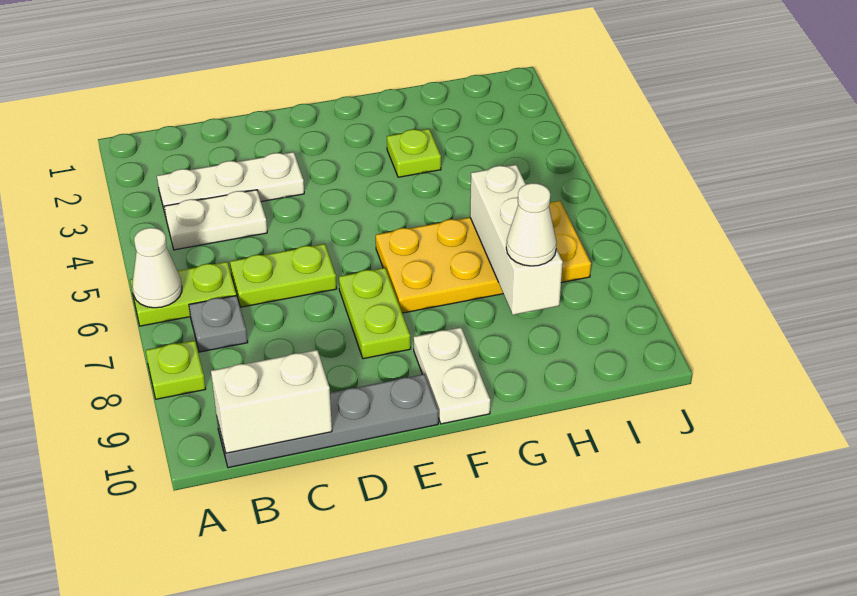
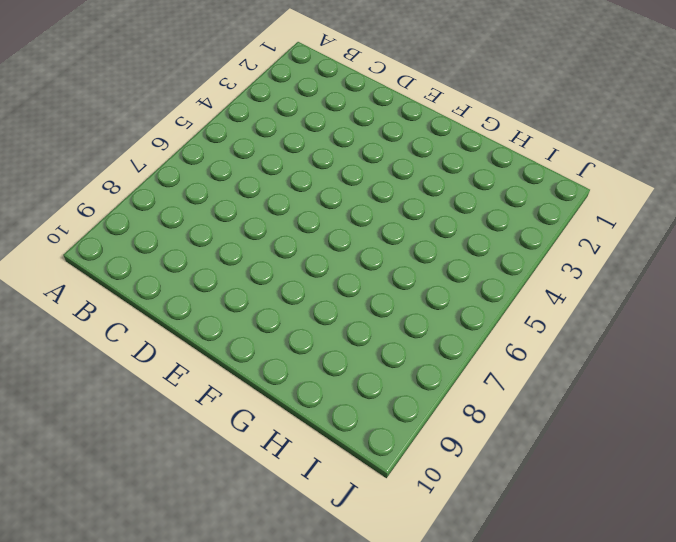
none -> lime plate A6:B6 level 1
none -> lime plate A8 level 1
none -> white plate B3:D3 level 1

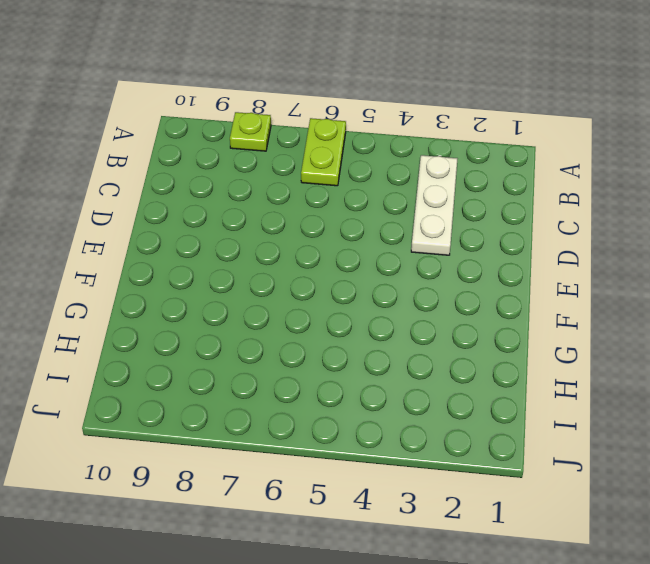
none -> white plate B4:C4 level 1
none -> grey plate B7 level 1
none -> grey plate B10:E10 level 1

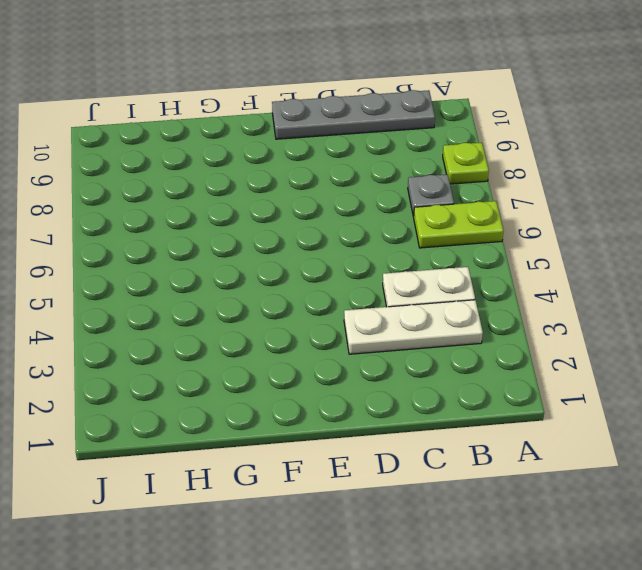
none -> lime plate C6:D6 level 1
none -> lime plate E7:E8 level 1
none -> yellow plate F6:I7 level 1

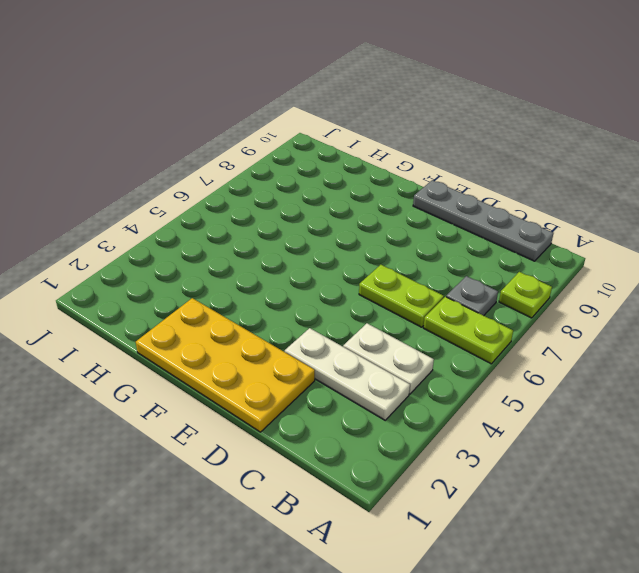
yellow plate D1:G2 level 1 -> yellow plate F6:I7 level 1
none -> lime plate E7:E8 level 1
none -> white plate F9:F10 level 1
none -> lime plate G3 level 1

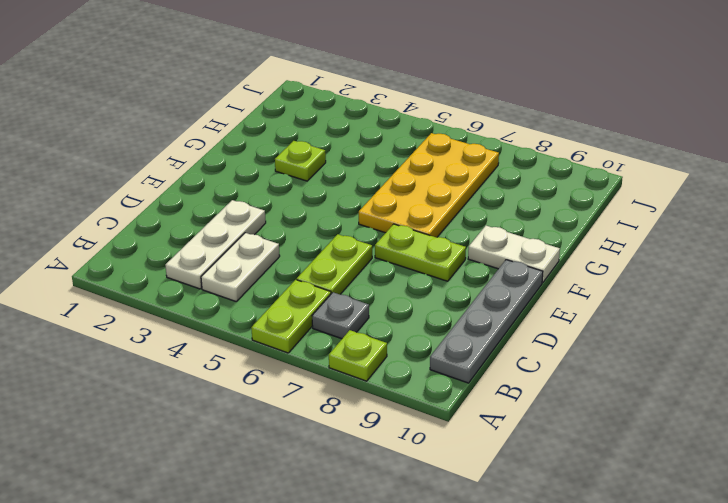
none -> white cone A6 level 2
none -> white brick B10:C10 level 2
none -> white brick H6:H8 level 2

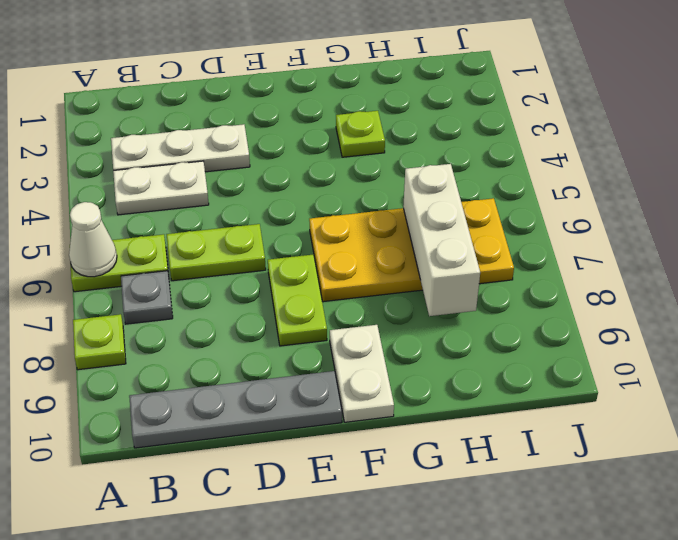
none -> white brick B10:C10 level 2
none -> white cone H8 level 3

